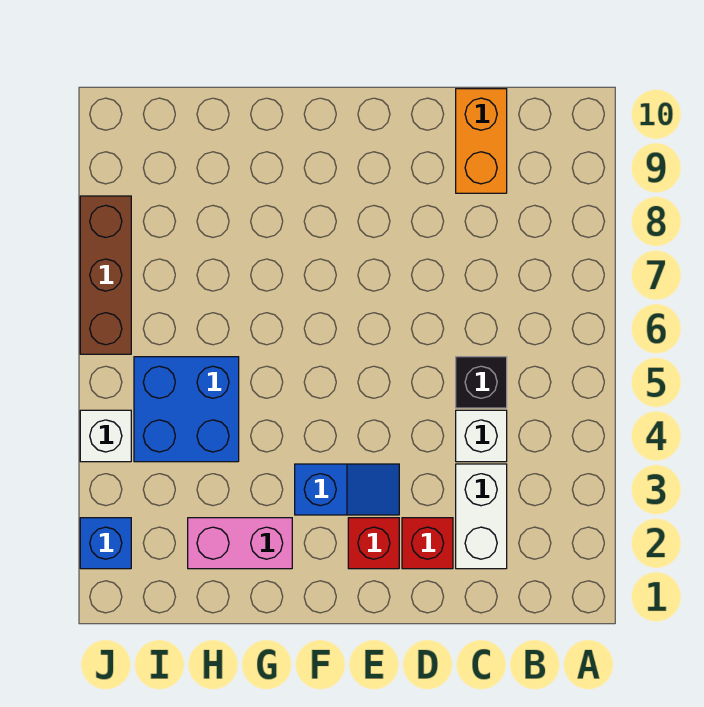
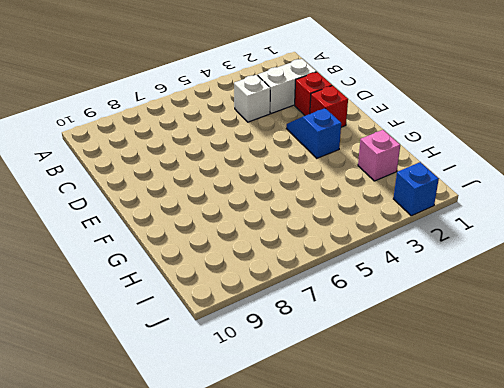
pink brick H2 level 1 -> pink brick G2:H2 level 1
none -> black brick C5 level 1
none -> orange brick C9:C10 level 1
none -> blue brick H4:I5 level 1

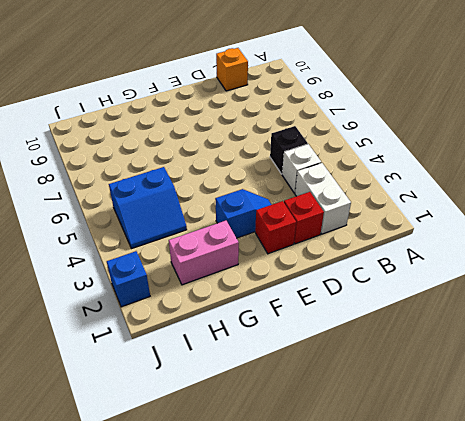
orange brick C10 level 1 -> orange brick C9:C10 level 1
blue slope H4:I5 level 1 top 5 -> blue brick H4:I5 level 1
none -> white brick J4 level 1
none -> brown brick J6:J8 level 1

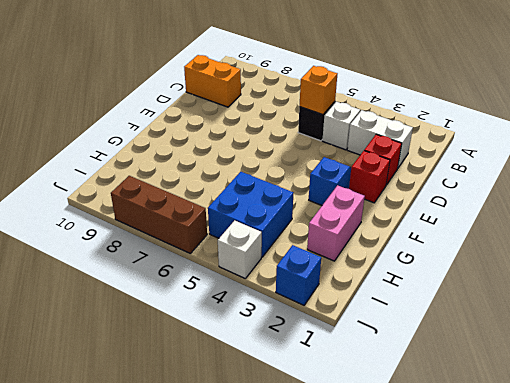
orange brick C5 level 2 -> none

